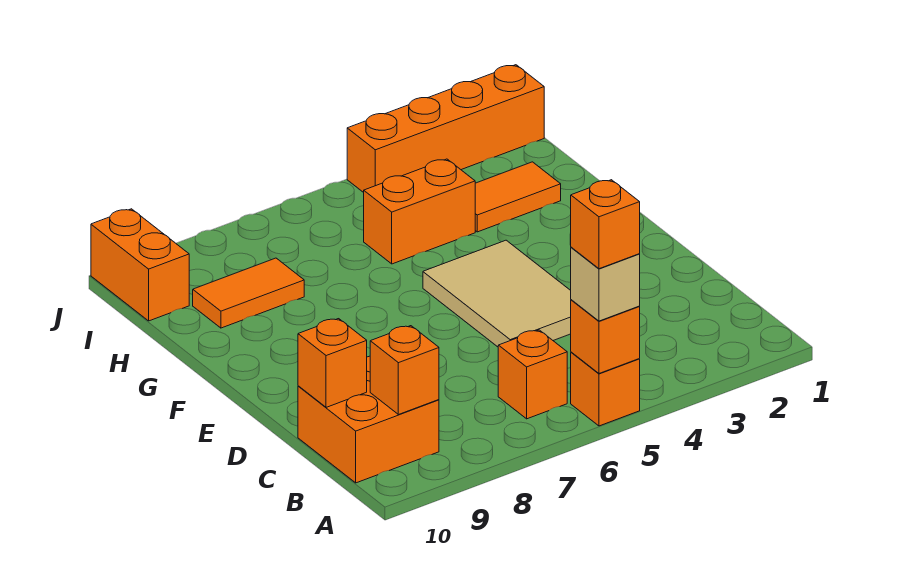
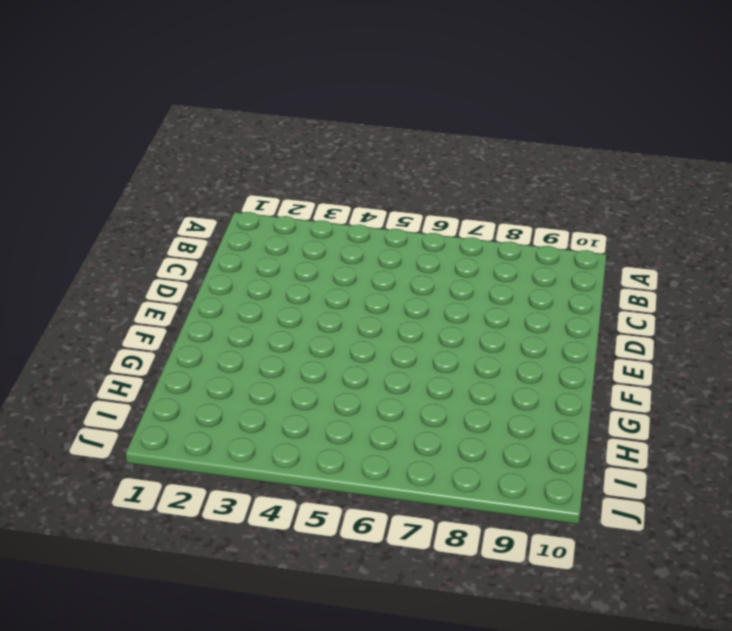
none -> orange brick A5 level 1
none -> orange brick B6 level 1
none -> orange brick B9:C10 level 1

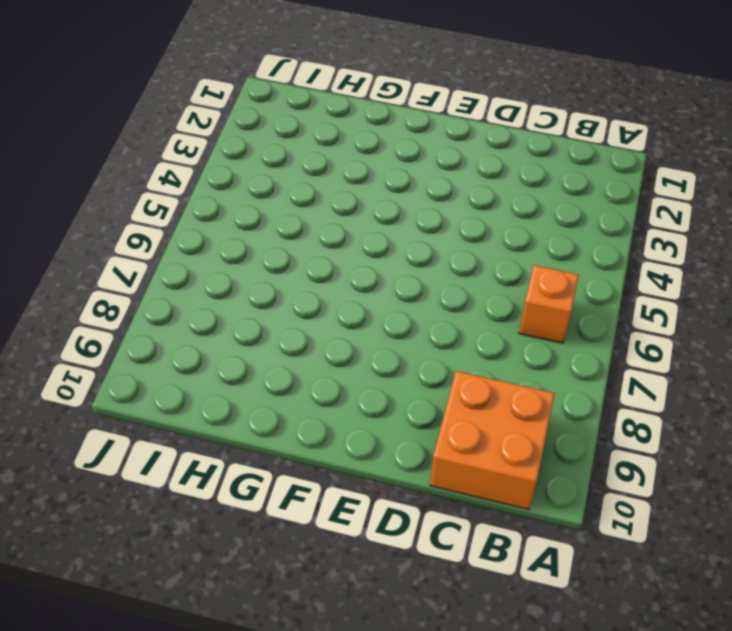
none -> orange brick A5 level 1
none -> tan tile D4:F5 level 1
none -> orange tile H2:H3 level 1

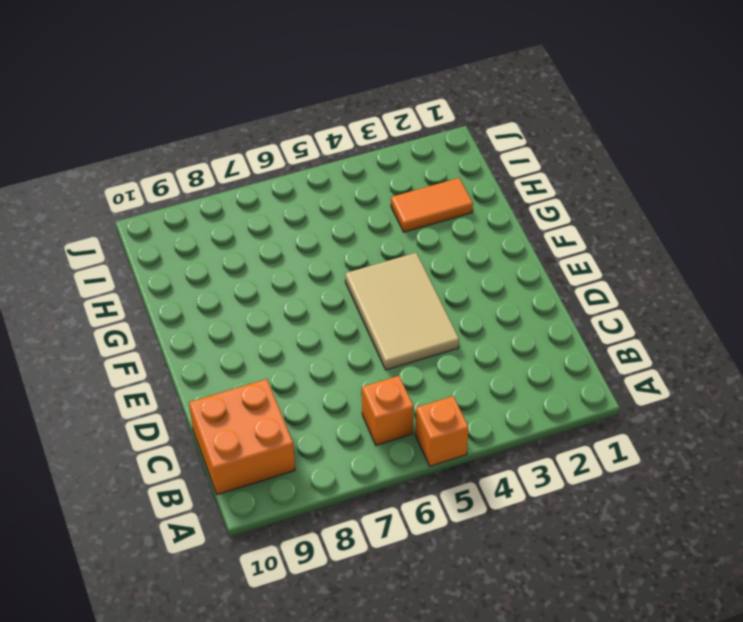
none -> orange brick H4:H5 level 1
none -> orange tile H8:H9 level 1
none -> orange brick I10:J10 level 1

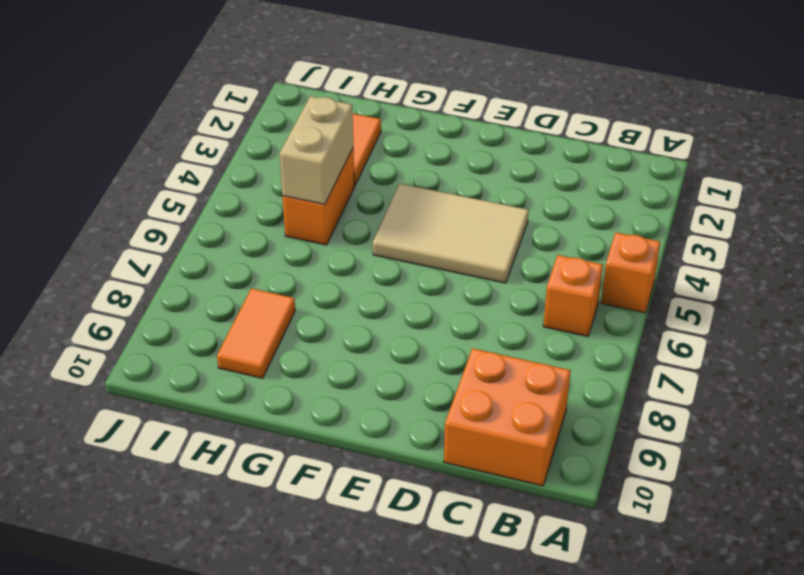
tan brick H4:H5 level 2 -> none
none -> orange brick I10:J10 level 1
none -> orange brick J1:J4 level 1
none -> orange brick A5 level 2

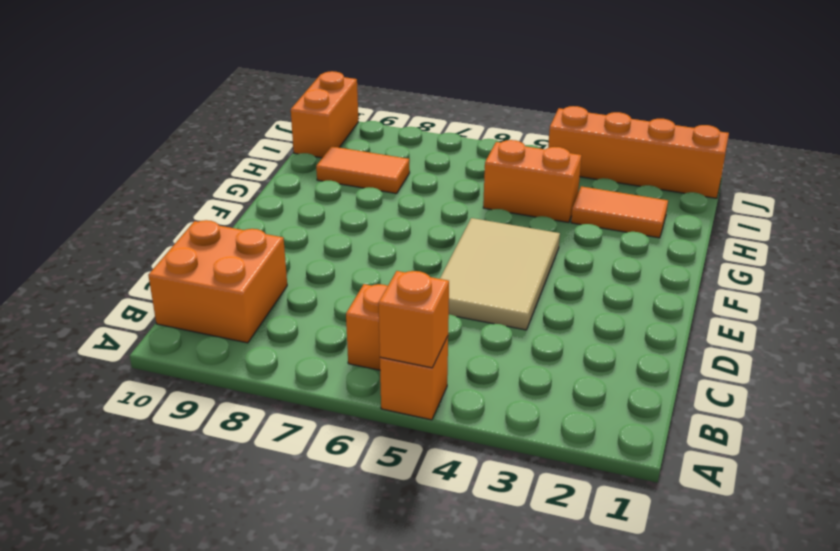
none -> orange brick B9 level 2
none -> orange brick C10 level 2
none -> tan brick A5 level 3

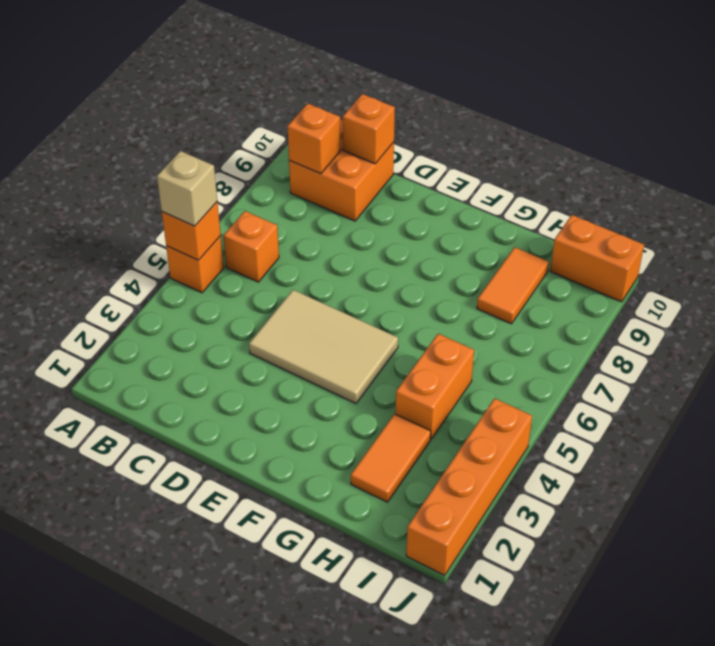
none -> orange brick A5 level 4

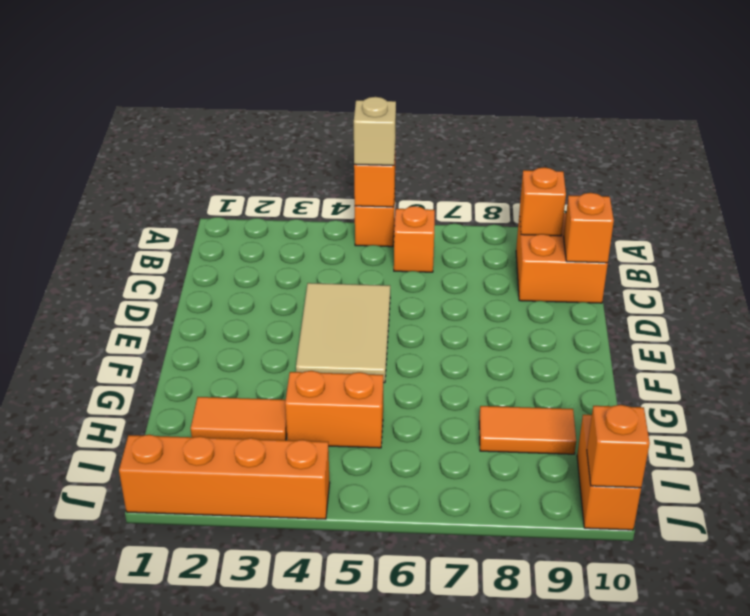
orange brick J10 level 2 -> orange brick A5 level 4

